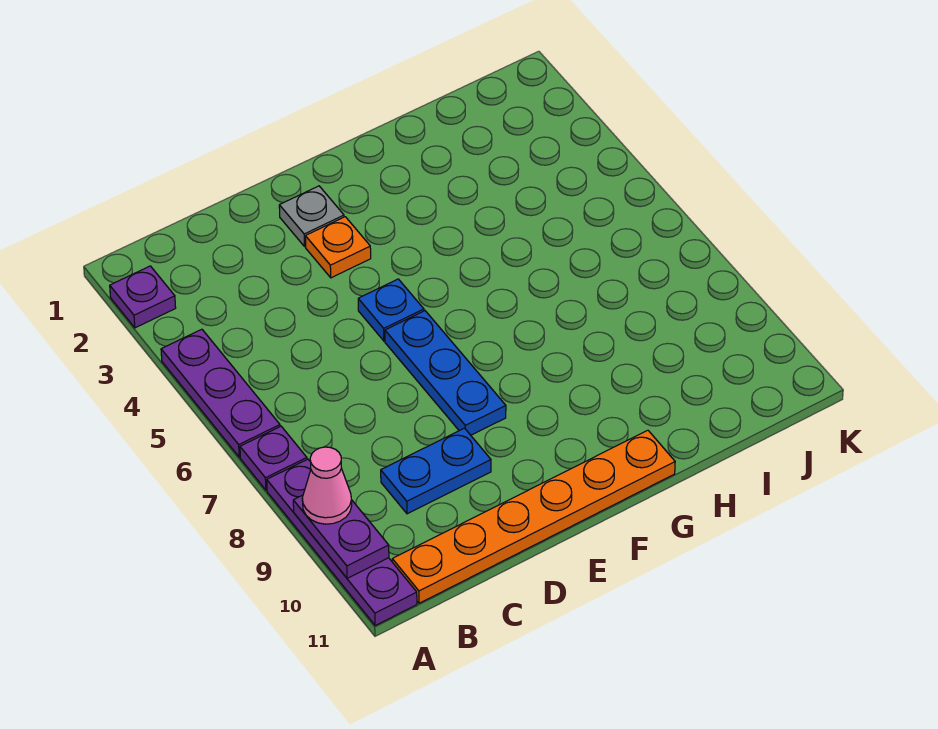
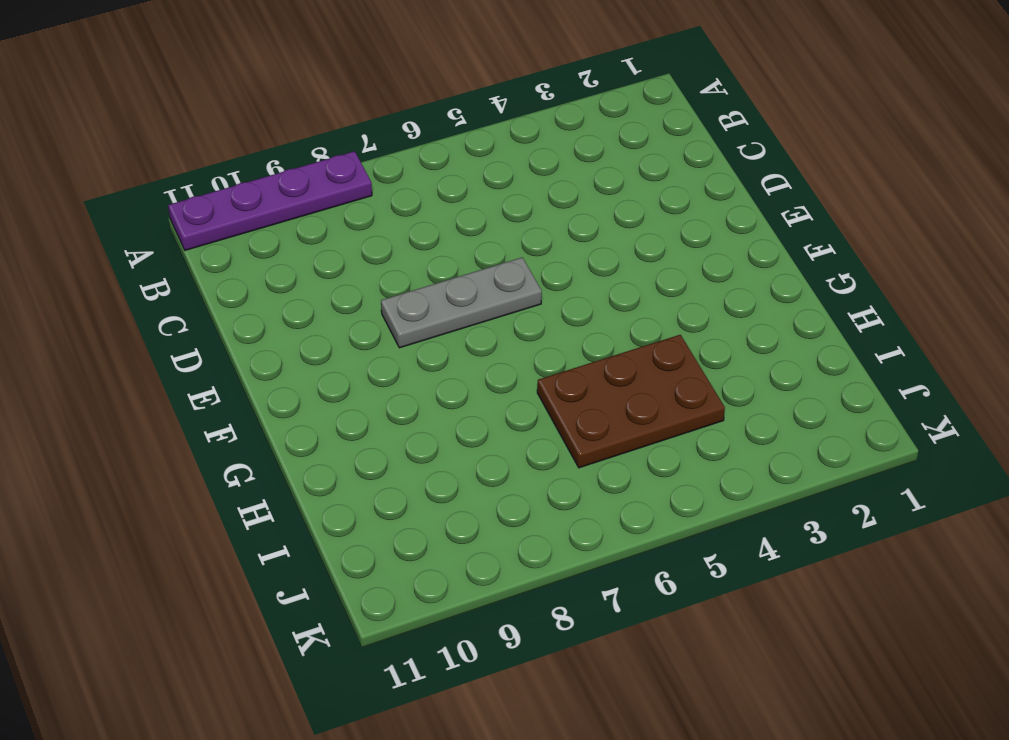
grey plate E6:E8 level 1 -> blue plate E6:E8 level 1
brown plate H4:I6 level 1 -> none
none -> purple plate A2 level 1
none -> purple plate A4:A6 level 1
none -> purple plate A7 level 1

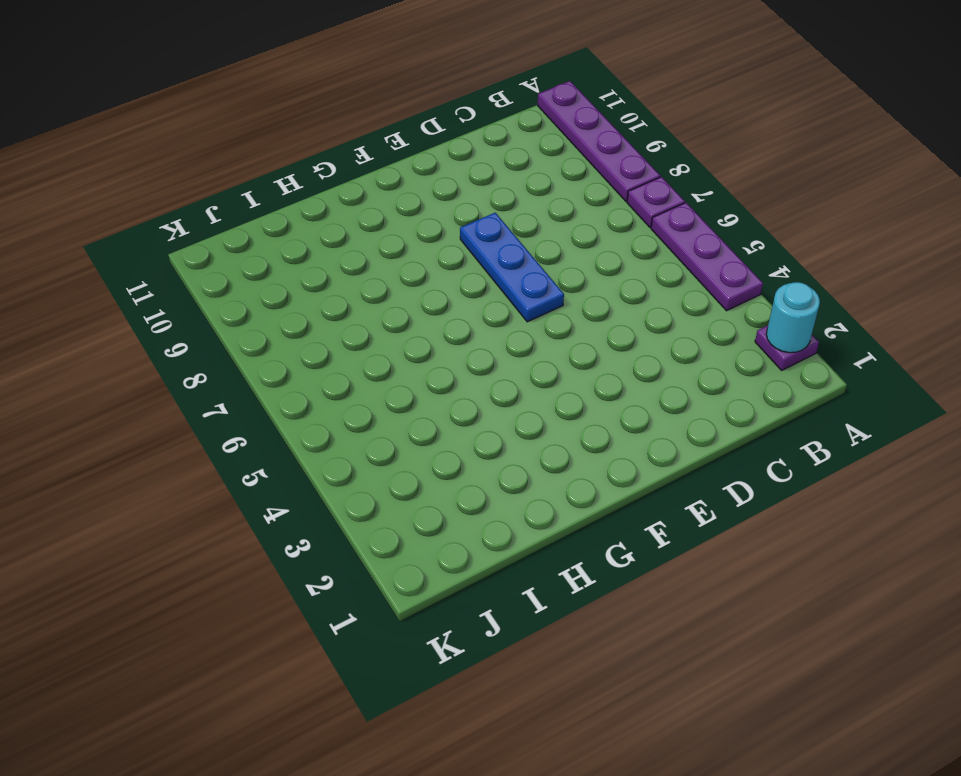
cyan round brick A2 level 2 -> none
none -> orange plate B11:G11 level 1
none -> blue plate C9:D9 level 1
none -> grey plate E2 level 1

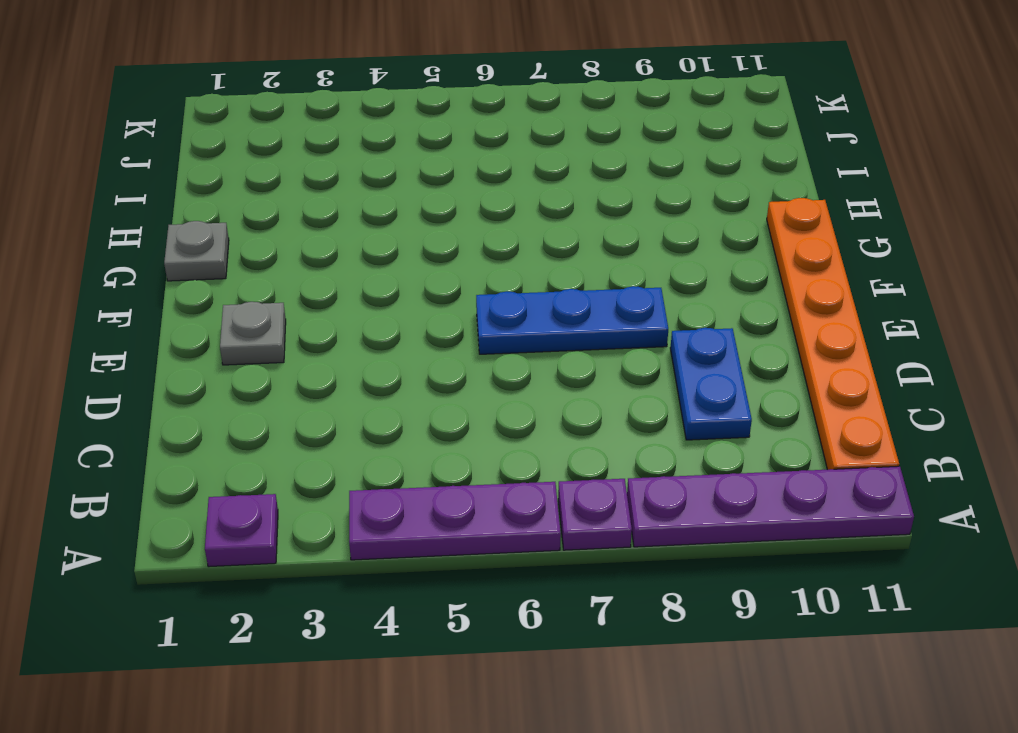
grey plate G1 level 1 -> none
none -> orange plate E3 level 1
none -> blue plate E5 level 1
none -> purple plate A9:A10 level 2

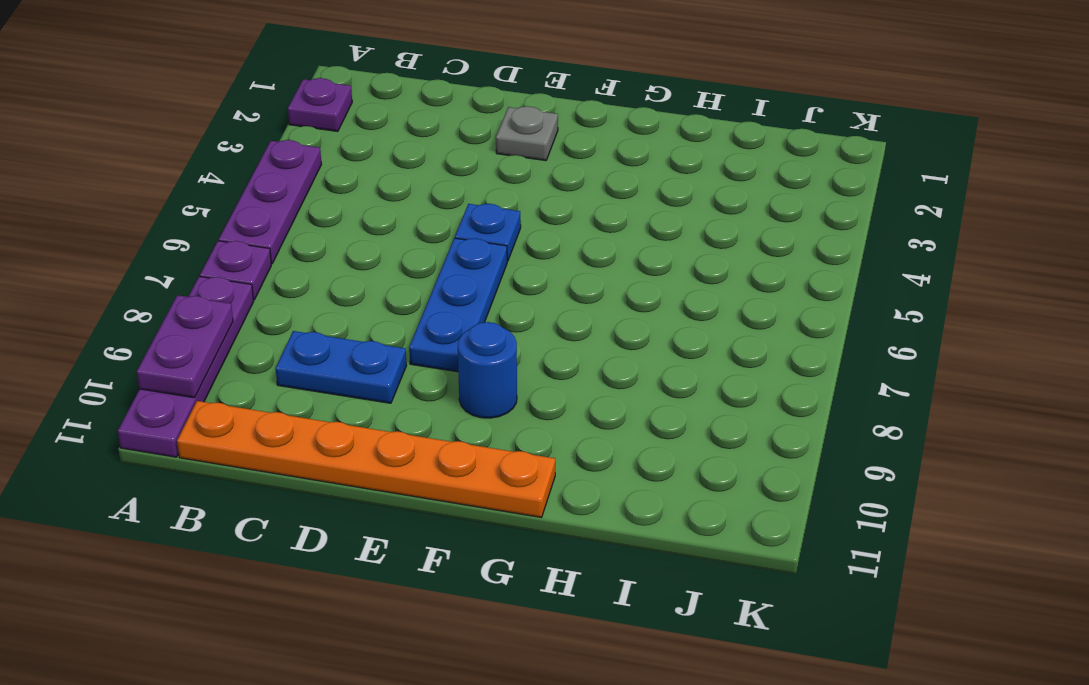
blue round brick F9 level 1 -> none
none -> orange plate E3 level 1
none -> pink cone A9 level 3

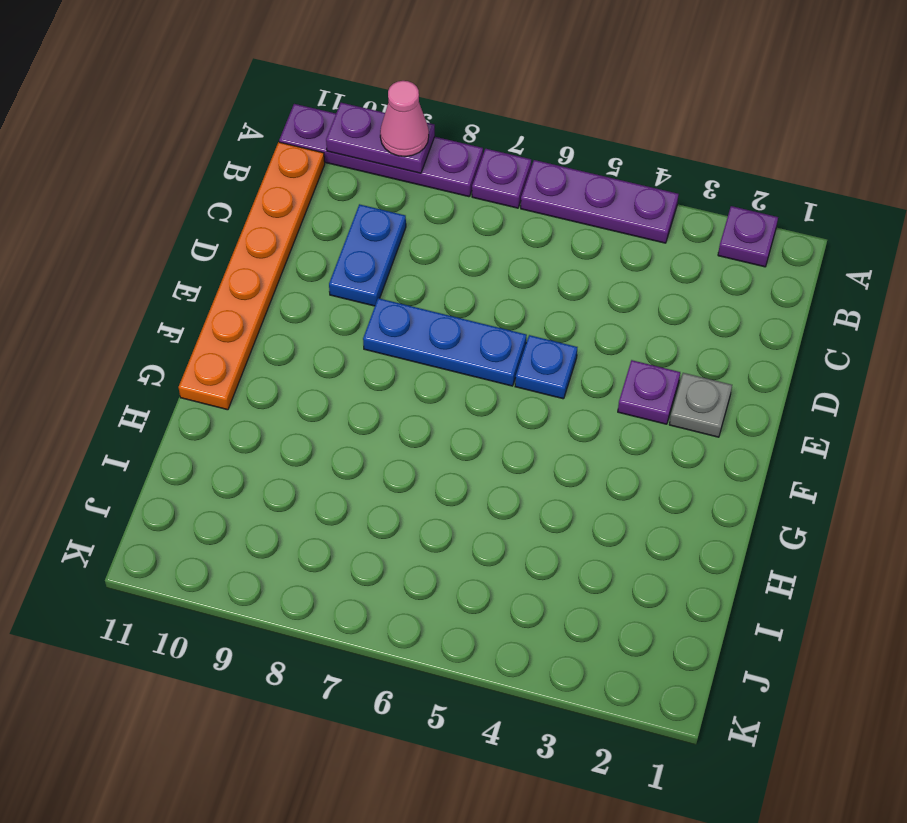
purple plate E3 level 1 -> orange plate E3 level 1

